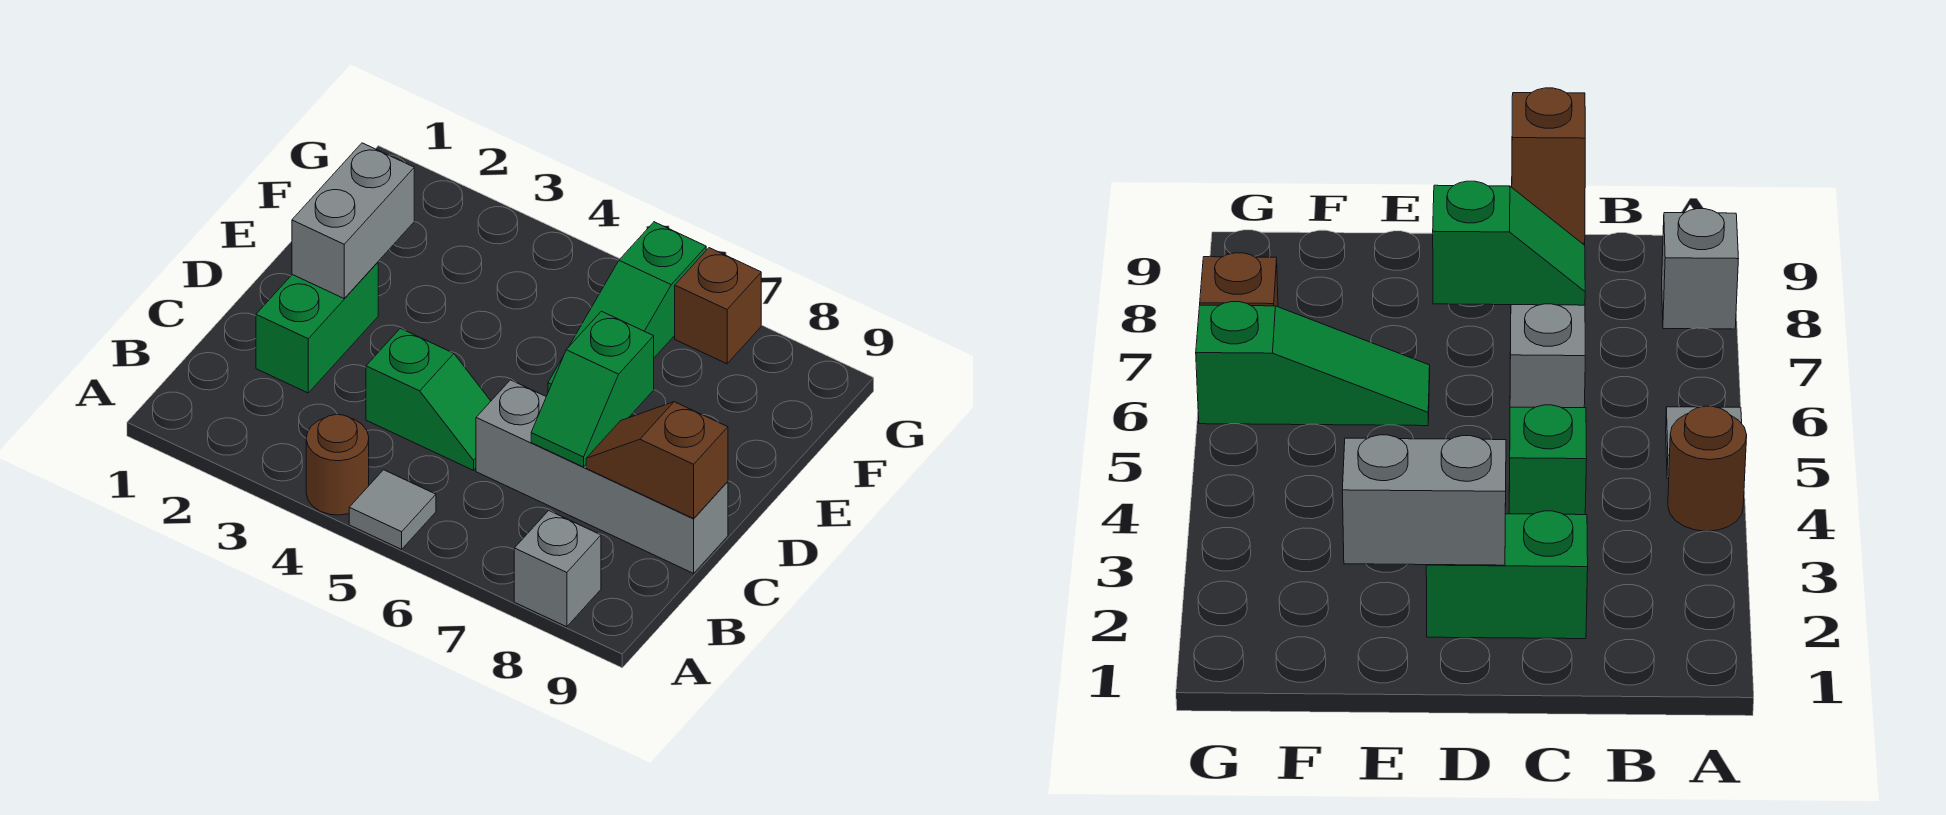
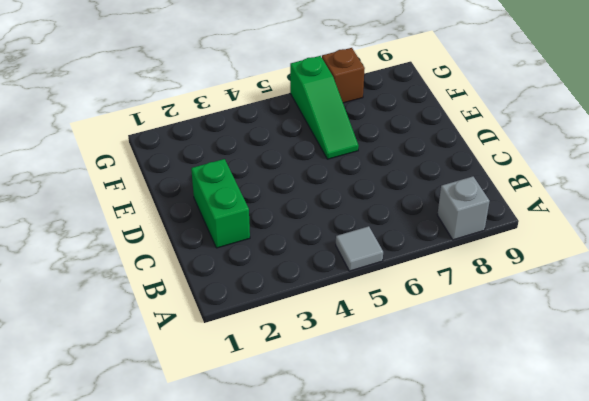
none -> brown round brick A4 level 1
none -> green slope C4:C5 level 1 top 4

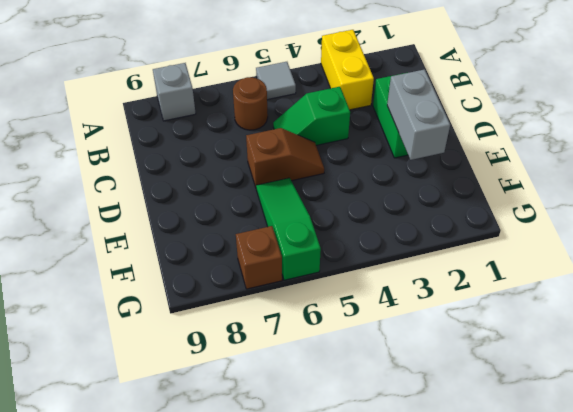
yellow brick A3:B3 level 1 -> none
brown round brick B6 level 1 -> brown round brick A4 level 1
brown slope D5:D6 level 1 top 6 -> brown slope C8:C9 level 2 top 9
none -> grey brick C6:C9 level 1
none -> green slope C7:D7 level 2 top D

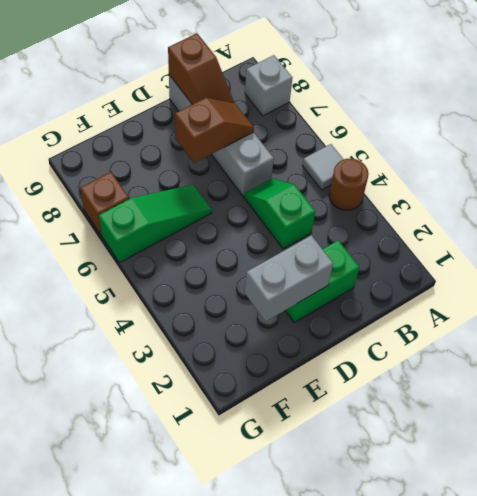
brown slope C7:D7 level 2 top D -> green slope C7:D7 level 2 top D

